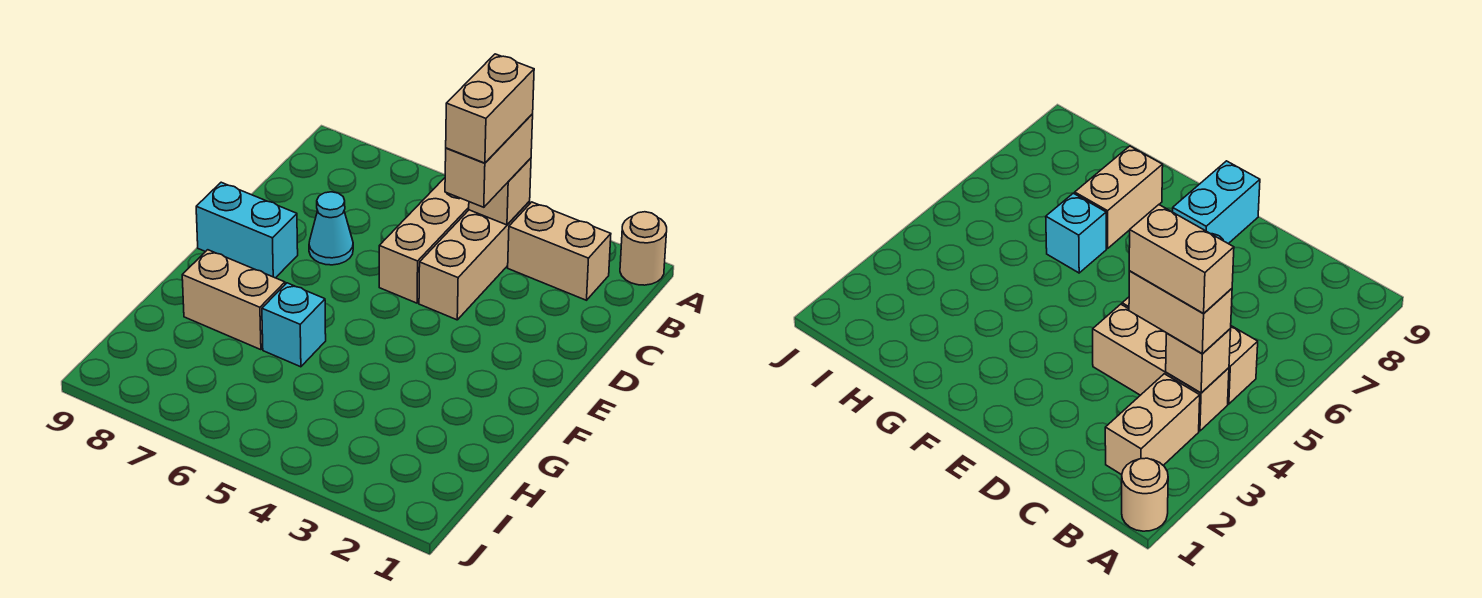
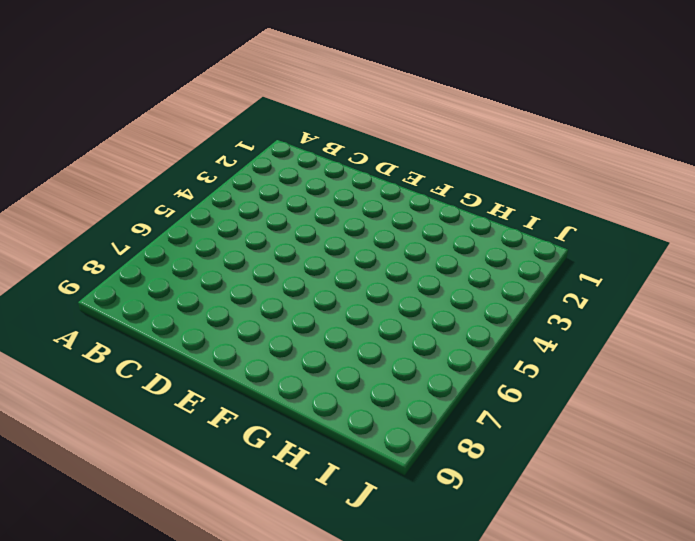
none -> tan round brick A1 level 1
none -> tan brick B2:B3 level 1

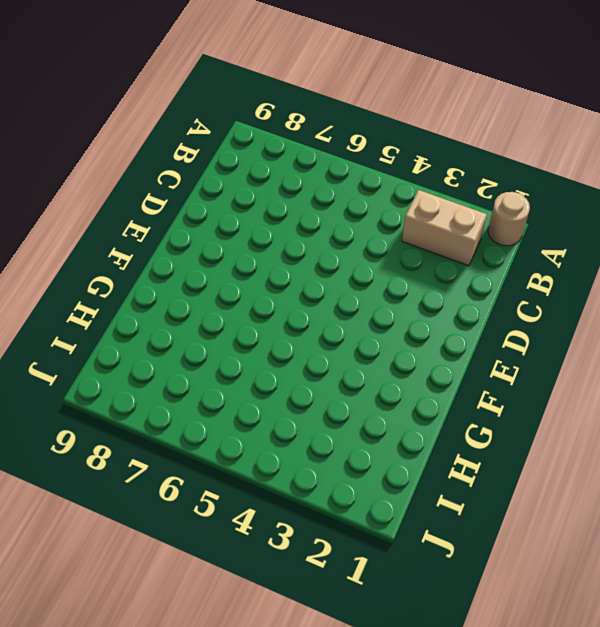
none -> tan brick B4:D4 level 1
none -> tan brick B5:D5 level 1

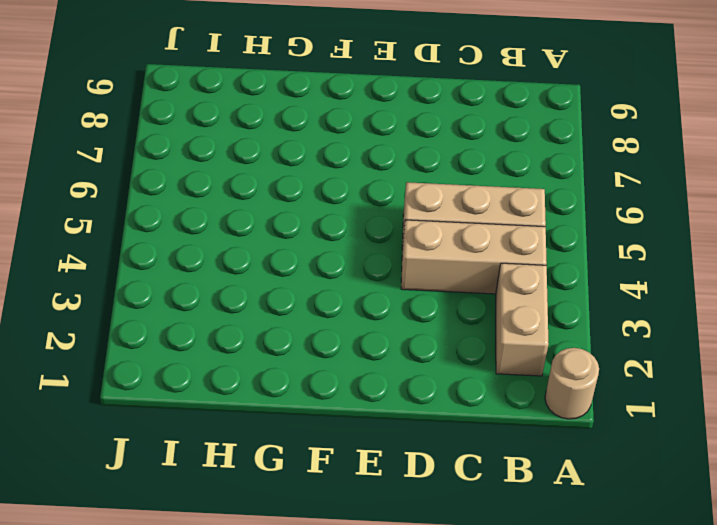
none -> cyan cone D7 level 1
none -> cyan brick E8:E9 level 1

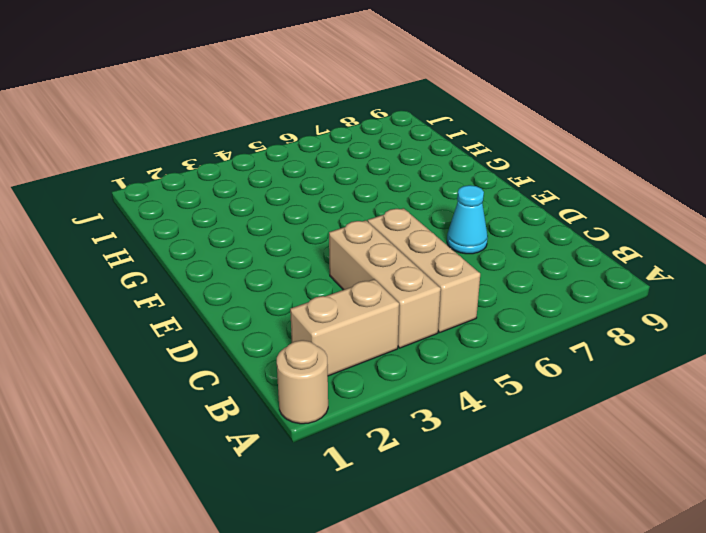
none -> cyan brick E8:E9 level 1
none -> cyan brick G6 level 1

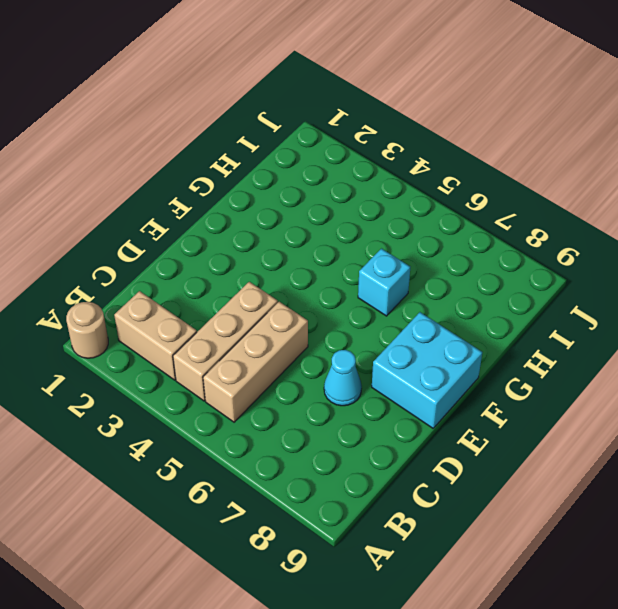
cyan brick E8:F9 level 1 -> cyan brick E8:E9 level 1
none -> tan brick G7:G8 level 1
none -> tan brick B4 level 2

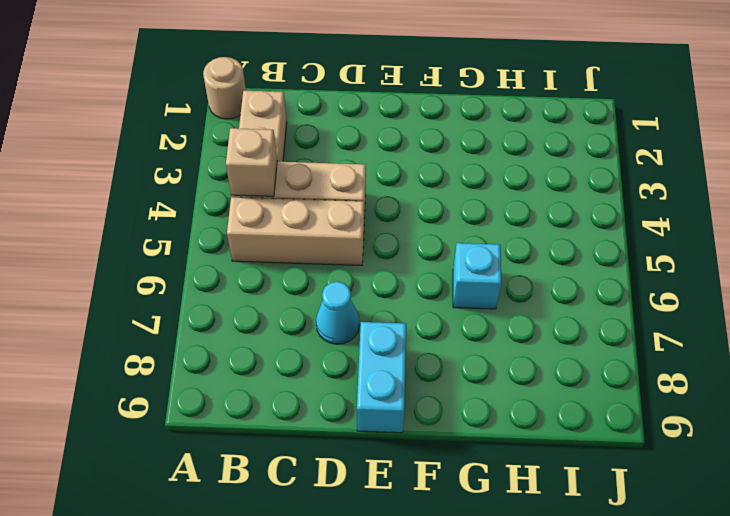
none -> tan brick G7:G8 level 1
none -> tan brick B4:C4 level 3

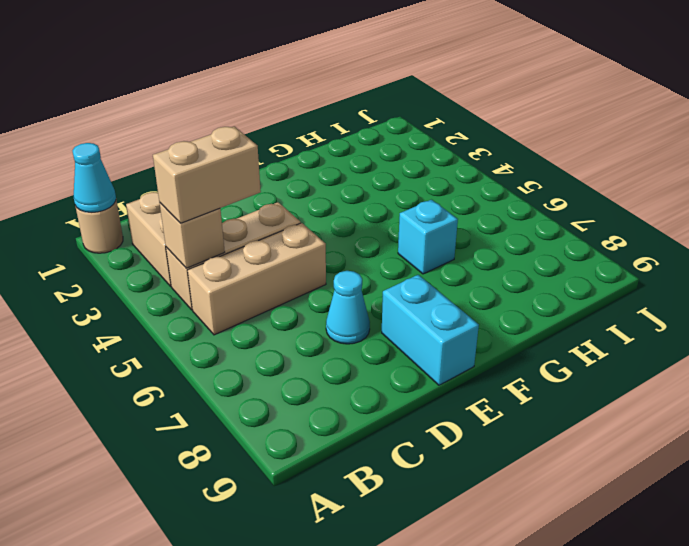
cyan cone A1 level 2 -> none
none -> tan brick G7:G8 level 1
none -> tan brick B4:C4 level 4

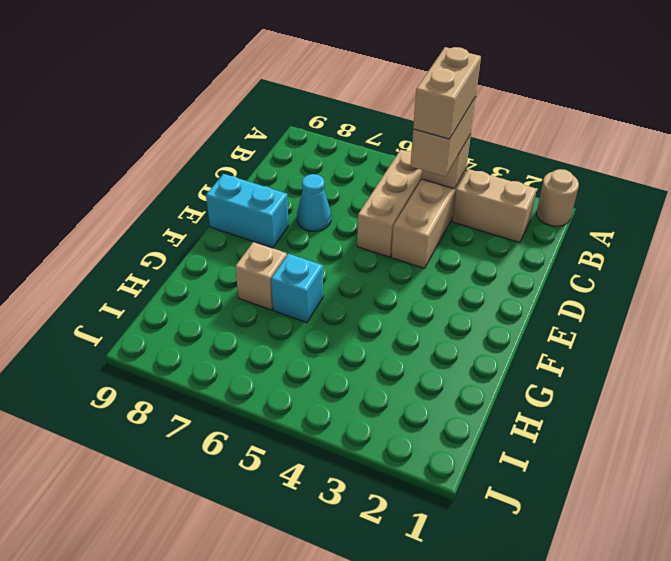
tan brick G7 level 1 -> tan brick G7:G8 level 1

